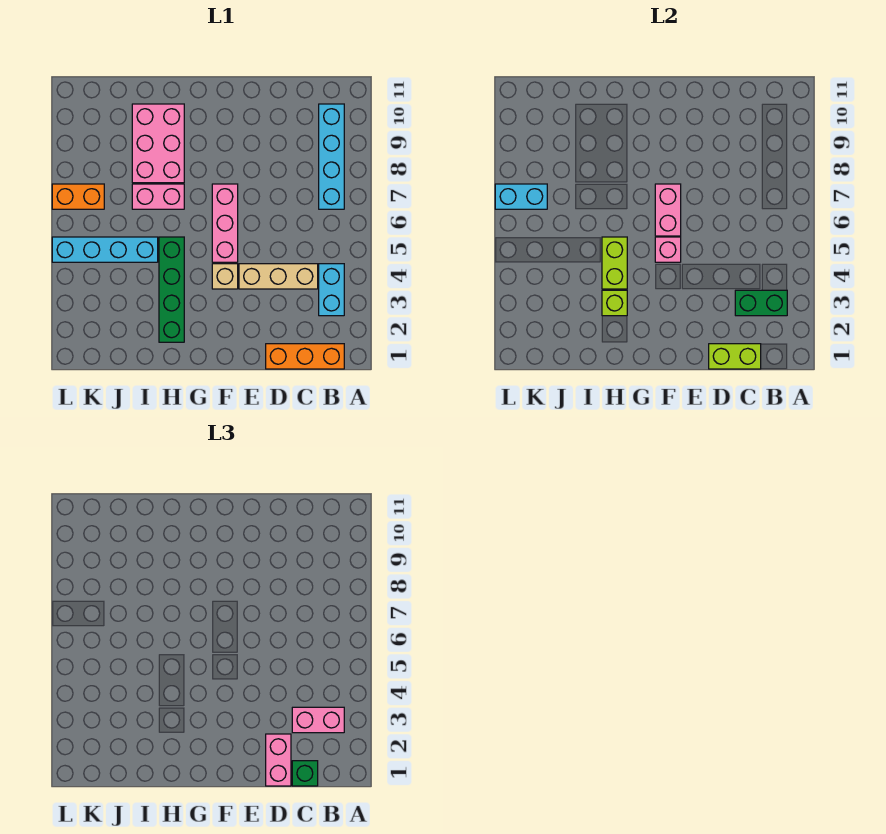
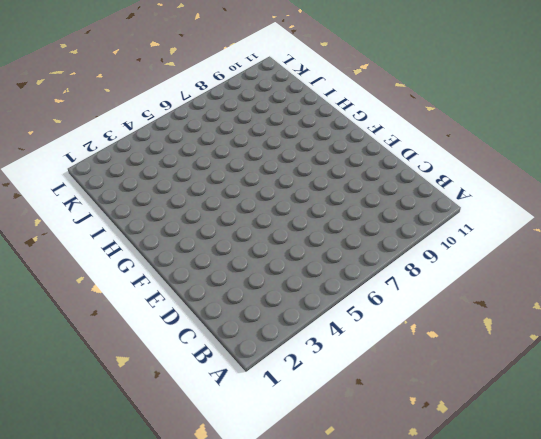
none -> orange brick B1:D1 level 1
none -> cyan brick B3:B4 level 1
none -> cyan brick B7:B10 level 1

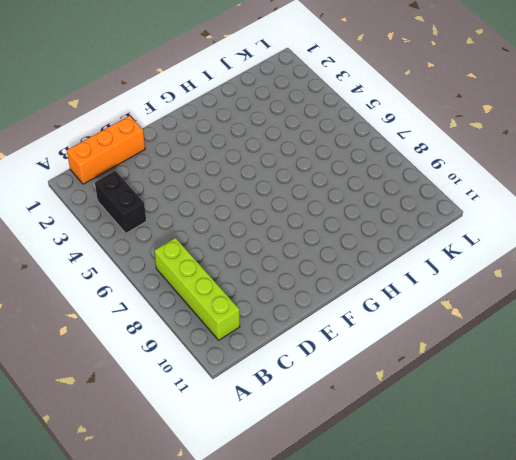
black brick B3:B4 level 1 -> cyan brick B3:B4 level 1
lime brick B7:B10 level 1 -> cyan brick B7:B10 level 1
none -> tan brick C4:E4 level 1
none -> tan brick F4 level 1
none -> pink brick F5:F7 level 1

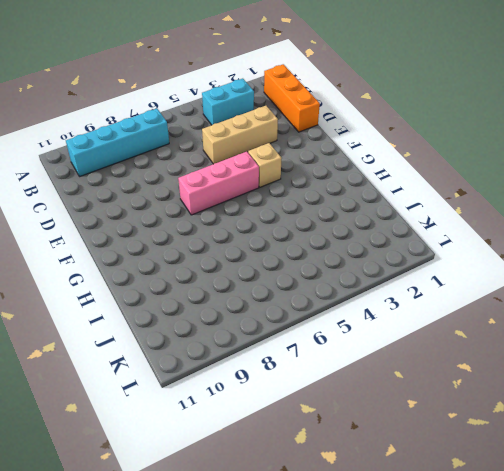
tan brick D3:D5 level 1 -> tan brick C4:E4 level 1
none -> green brick H2:H5 level 1
none -> pink brick H7:I7 level 1
none -> pink brick H8:I10 level 1

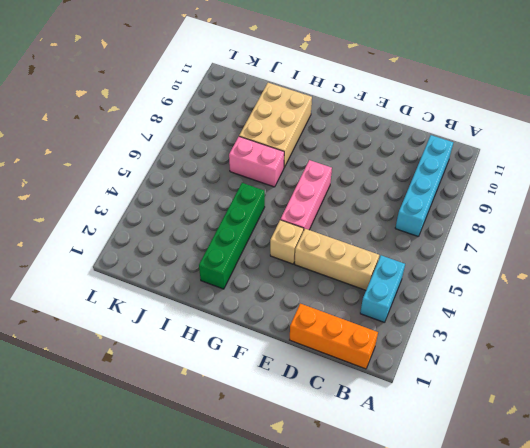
tan brick H8:I10 level 1 -> pink brick H8:I10 level 1
none -> cyan brick I5:L5 level 1
none -> orange brick K7:L7 level 1
none -> green brick B3:C3 level 2

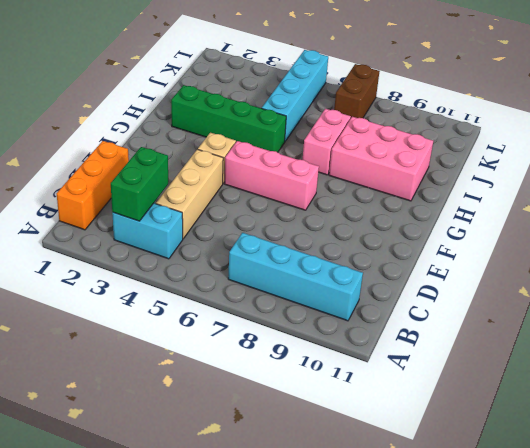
brown brick K7:L7 level 1 -> orange brick K7:L7 level 1
none -> lime brick C1:D1 level 2
none -> pink brick F5 level 2
none -> pink brick F6:F7 level 2

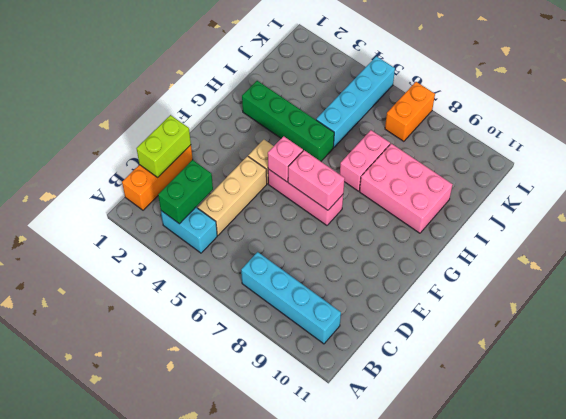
none -> lime brick H3 level 2
none -> lime brick H4:H5 level 2
none -> cyan brick K7:L7 level 2

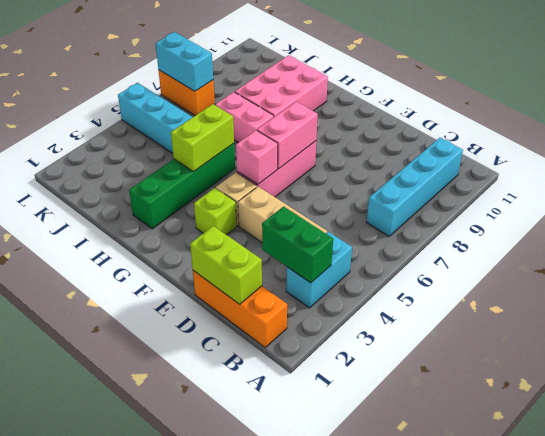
lime brick F3 level 1 -> lime brick H3 level 2
none -> pink brick B3:C3 level 3
none -> green brick C1 level 3
none -> pink brick D1:D2 level 3

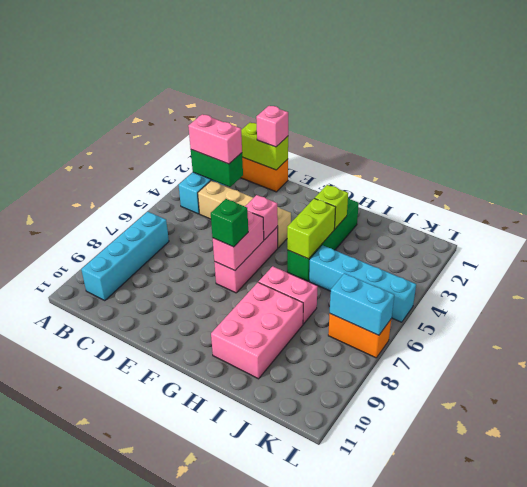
pink brick D1 level 3 -> pink brick D1:D2 level 3
green brick F7 level 3 -> green brick C1 level 3

